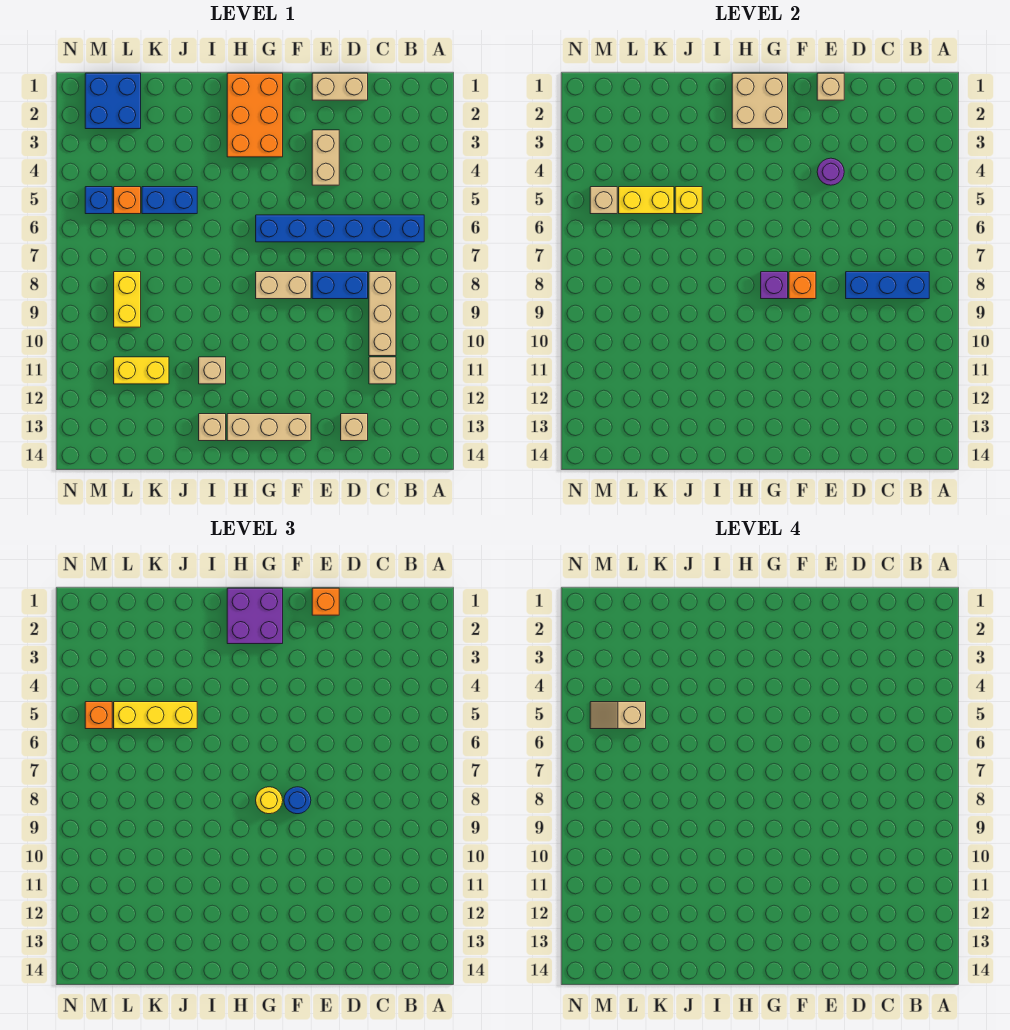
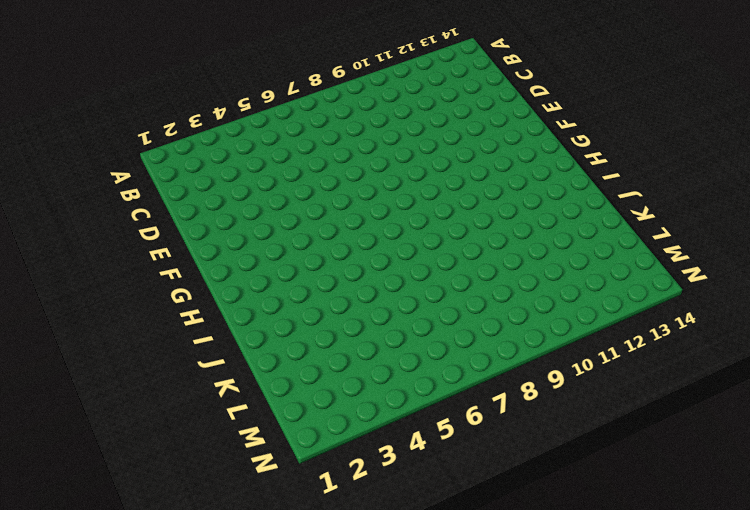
none -> blue brick B6:G6 level 1
none -> tan brick C8:C10 level 1
none -> tan brick C11 level 1
none -> tan brick D1:E1 level 1

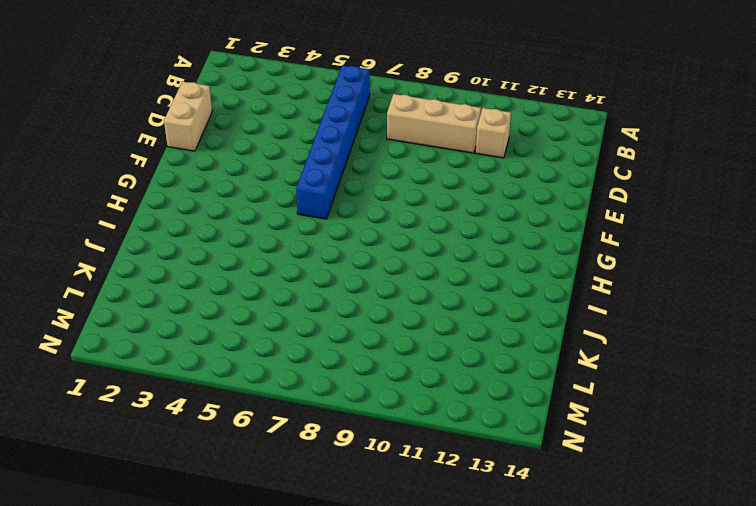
none -> blue brick D8:E8 level 1
none -> tan brick D13 level 1
none -> tan brick E3:E4 level 1
none -> tan brick F8:G8 level 1

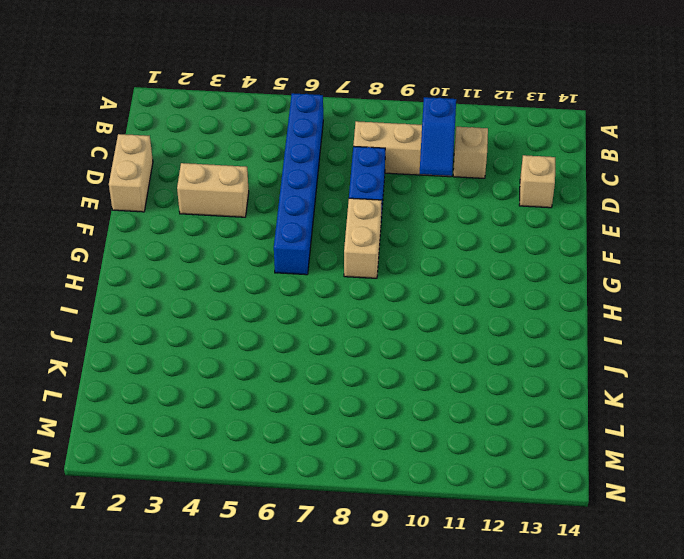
blue slope C10:D10 level 2 top C -> none
none -> tan brick F13:H13 level 1
none -> orange brick G1:H3 level 1
none -> tan brick I11 level 1
none -> tan brick I13 level 1

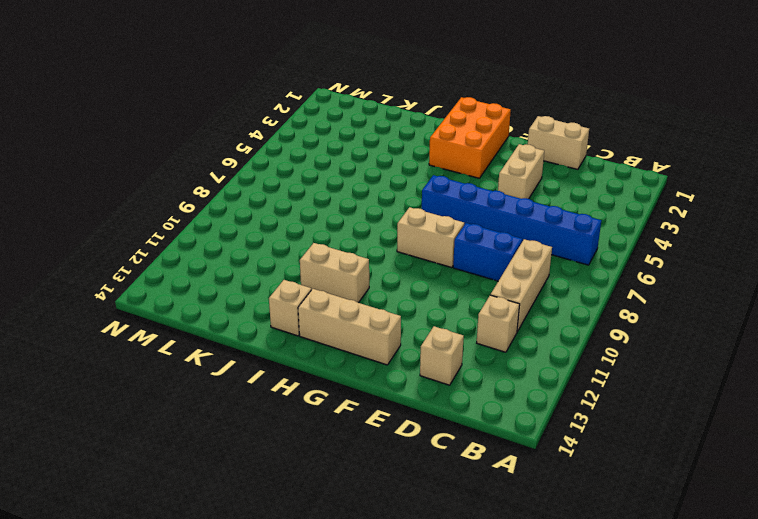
tan brick H11:I11 level 1 -> tan brick I11 level 1
none -> blue brick J5:K5 level 1
none -> yellow brick K11:L11 level 1
none -> blue brick L1:M2 level 1
none -> orange brick L5 level 1

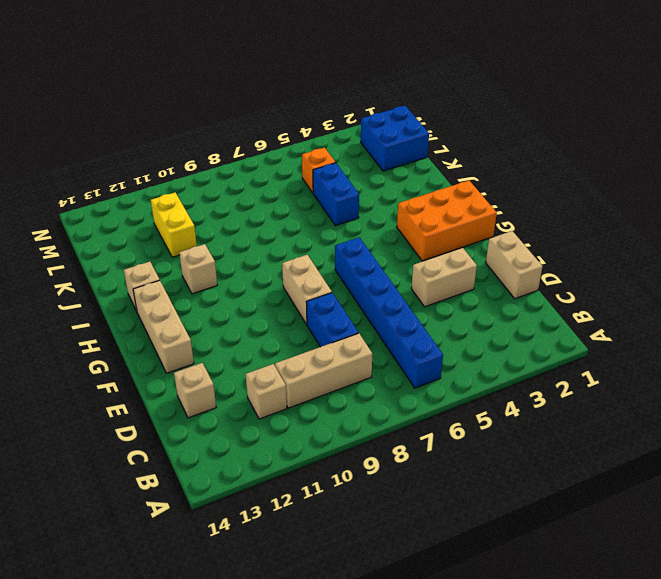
none -> yellow brick L8:L9 level 1
none -> blue brick M5 level 1
none -> blue brick B8:D8 level 2
none -> tan brick E1 level 2

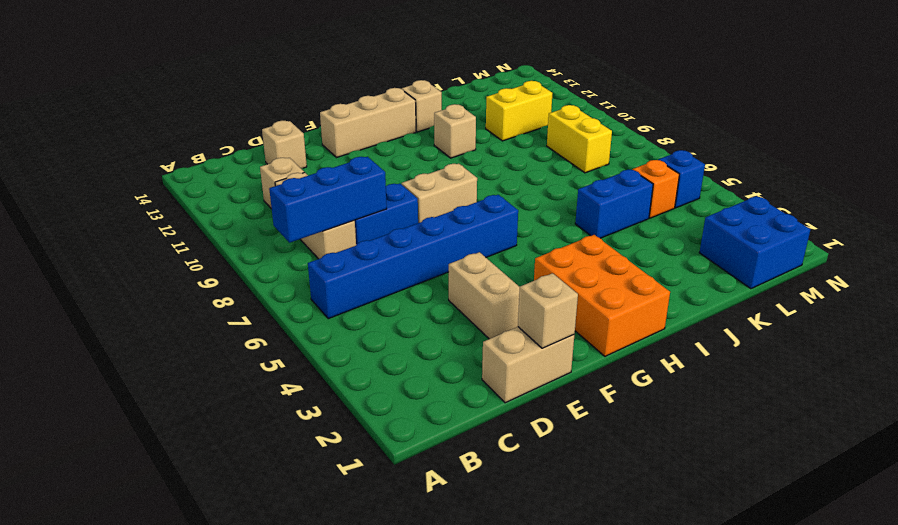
none -> purple round brick E4 level 2
none -> orange brick F8 level 2
none -> tan brick G1:H2 level 2
none -> purple brick G8 level 2

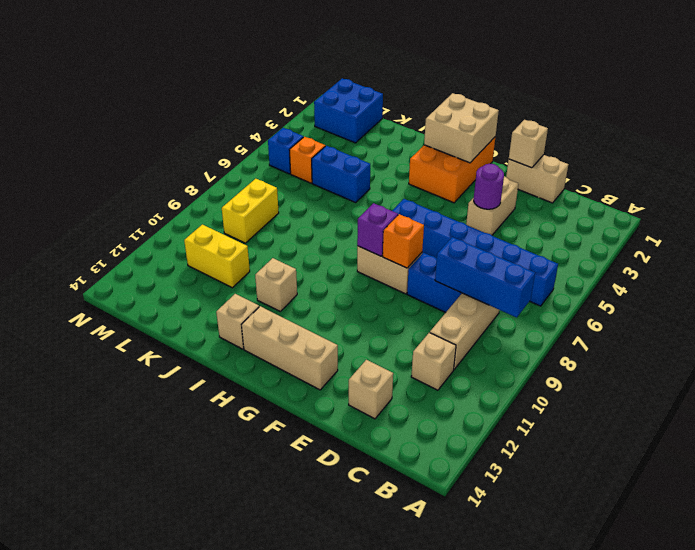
none -> yellow brick J5 level 2
none -> yellow brick K5:L5 level 2
none -> tan brick M5 level 2
none -> orange brick E1 level 3

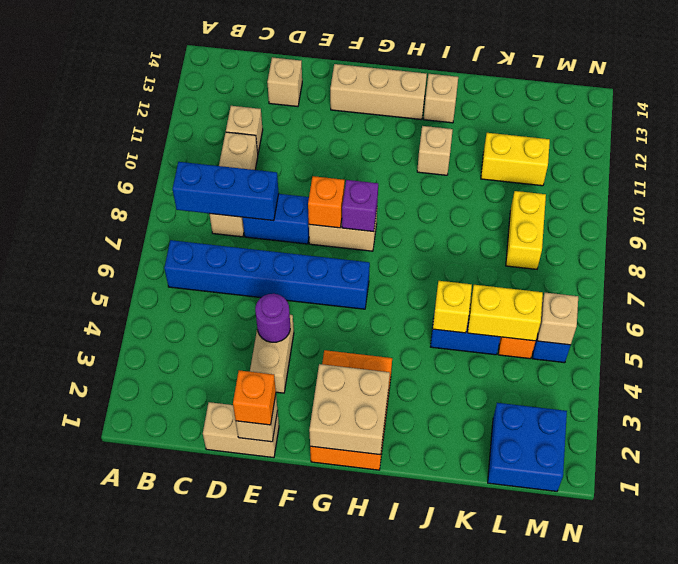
none -> blue round brick F8 level 3
none -> purple brick G1:H2 level 3
none -> yellow round brick G8 level 3
none -> yellow brick J5:L5 level 3

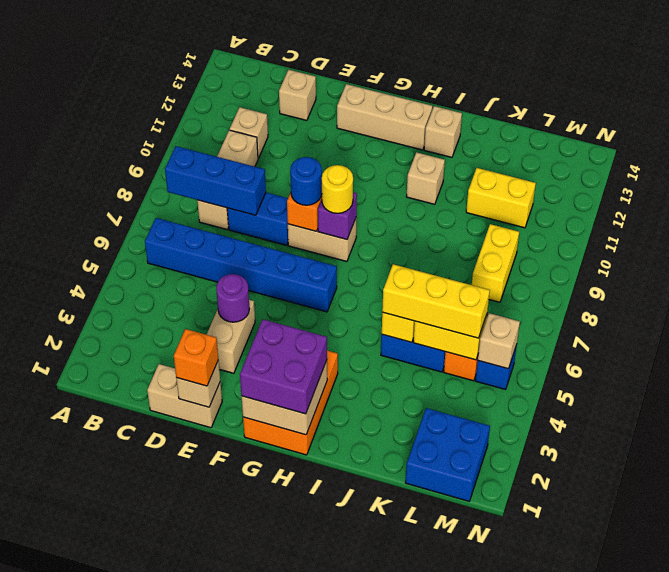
none -> orange brick M5 level 3
none -> tan slope L5:M5 level 4 top L

